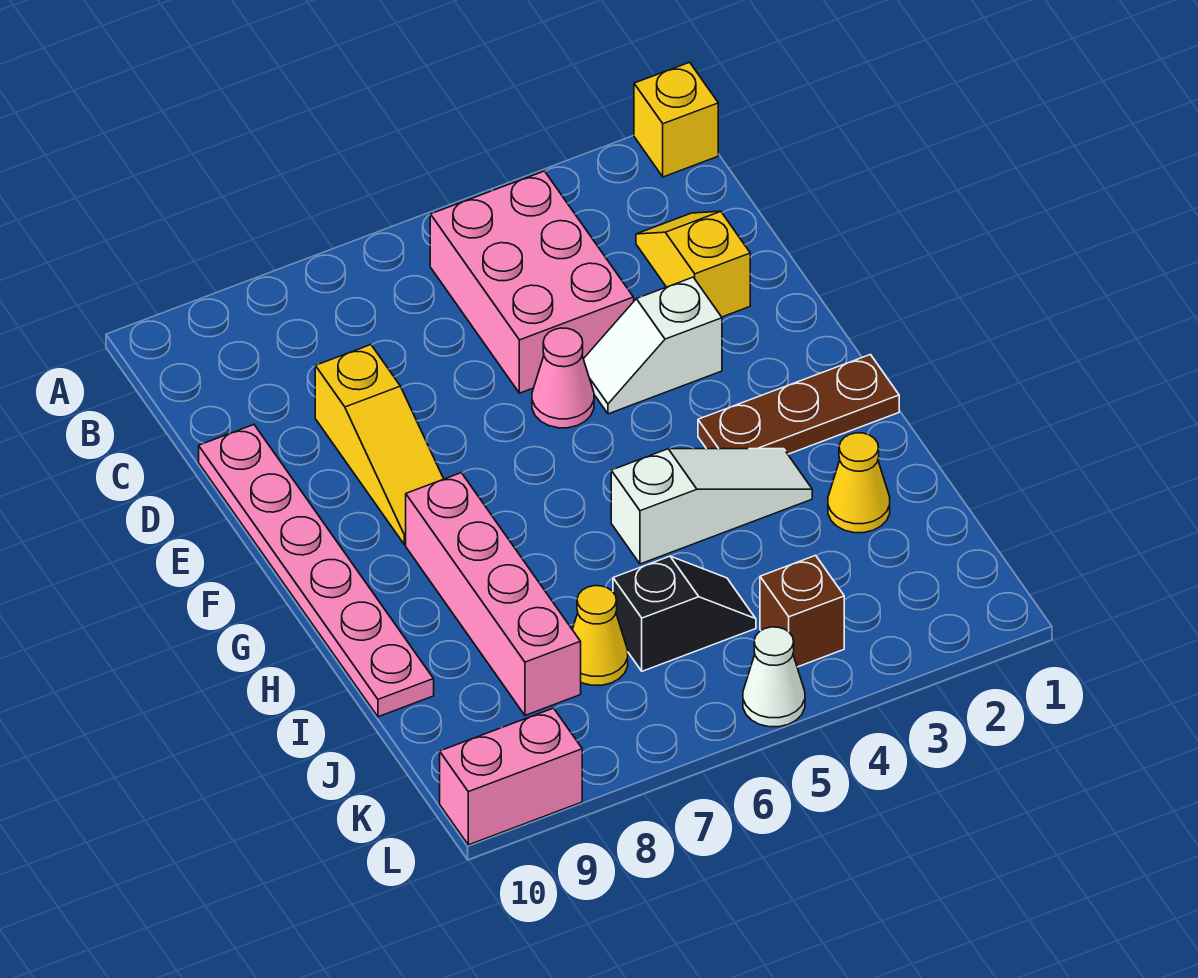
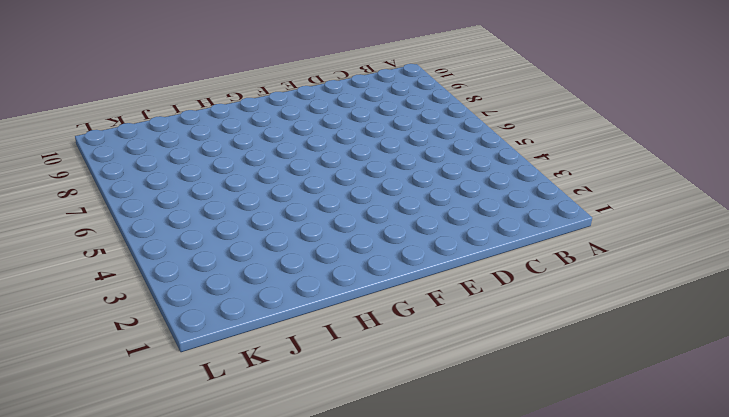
none -> yellow brick A1 level 1
none -> pink brick B4:D5 level 1
none -> yellow slope C2:D2 level 1 top D

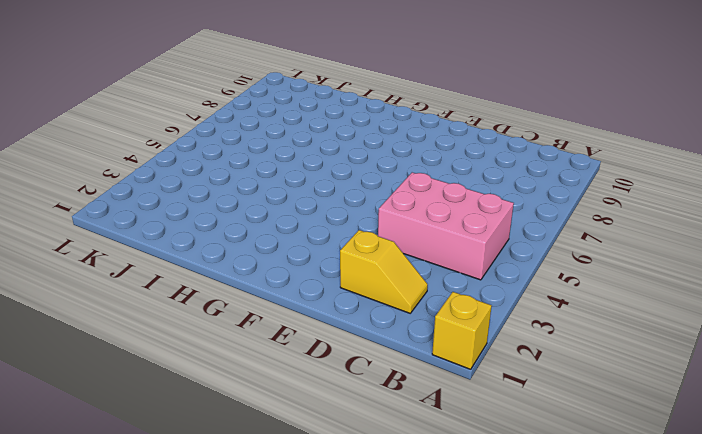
none -> yellow slope D8:F8 level 1 top D
none -> pink plate D10:I10 level 1
none -> white slope E3:E4 level 1 top 3

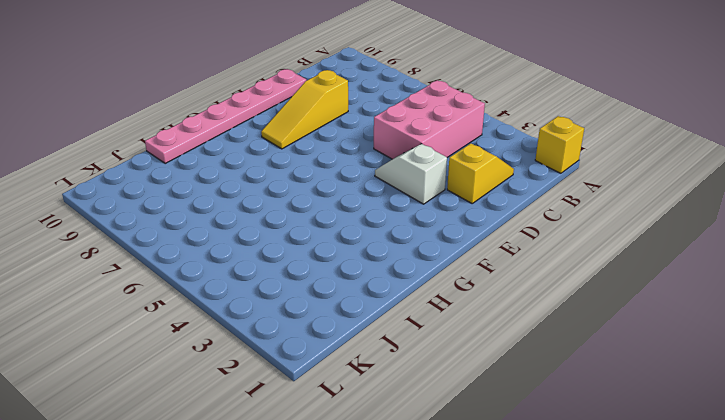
none -> pink cone E5 level 1
none -> brown plate G1:G3 level 1
none -> pink brick G8:J8 level 1

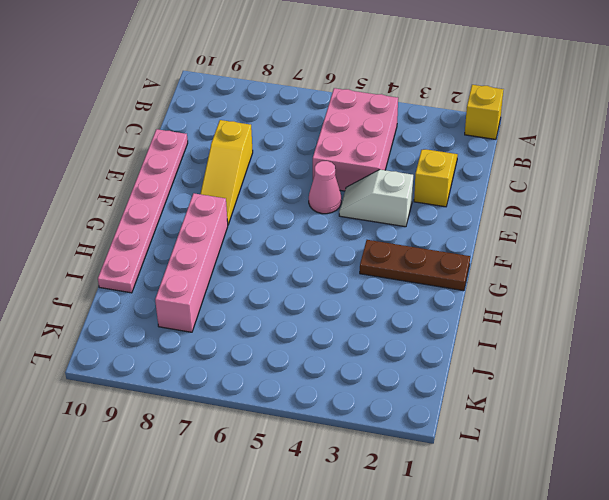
none -> white slope H3:H5 level 1 top 5
none -> yellow cone I2 level 1
none -> black slope J5:J6 level 1 top 6

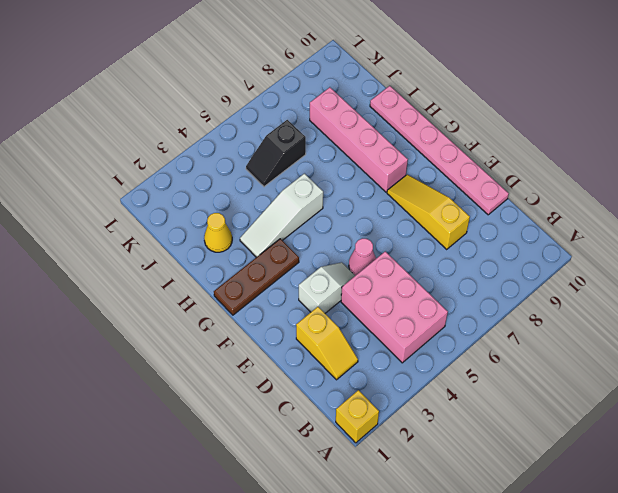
none -> yellow cone J7 level 1
none -> brown brick K4 level 1
none -> white cone L5 level 1

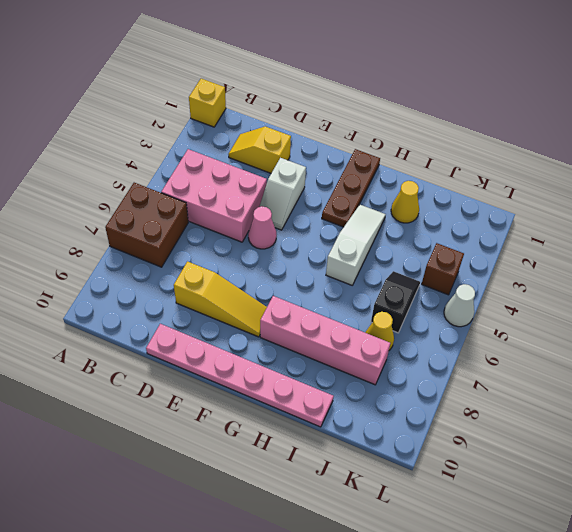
brown brick A6:B7 level 1 -> none
none -> pink brick L9:L10 level 1

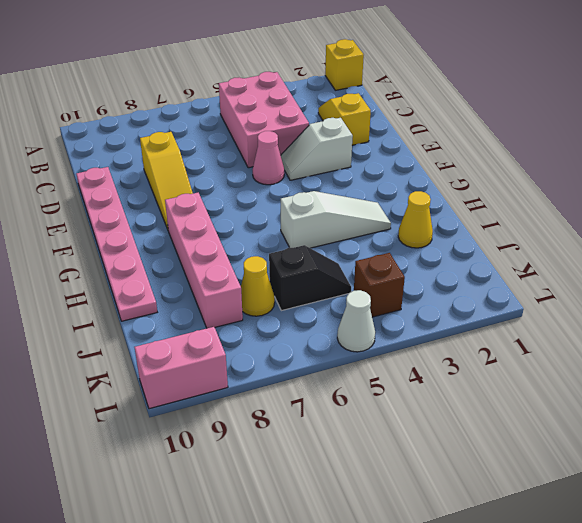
none -> brown plate G1:G3 level 1

